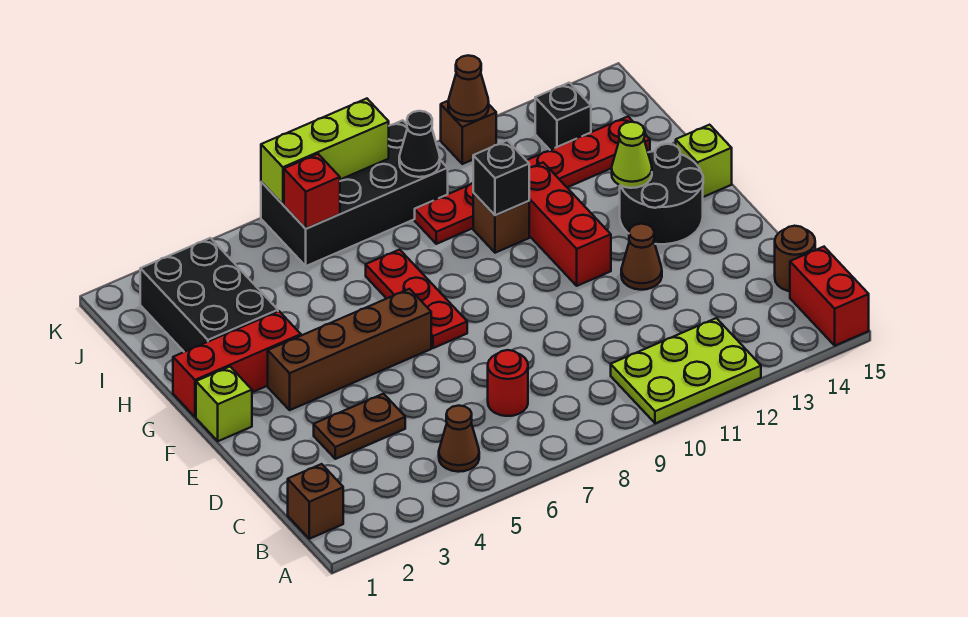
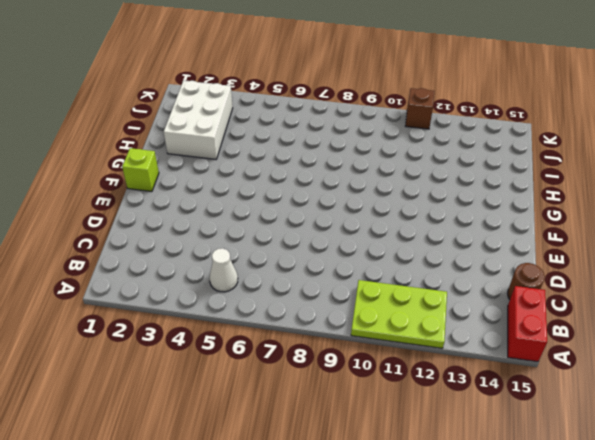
white cone B5 level 1 -> brown cone B5 level 1
white brick H2:J3 level 1 -> black brick H2:J3 level 1
none -> brown brick B1 level 1
none -> red round brick C7 level 1
none -> brown plate D3:D4 level 1

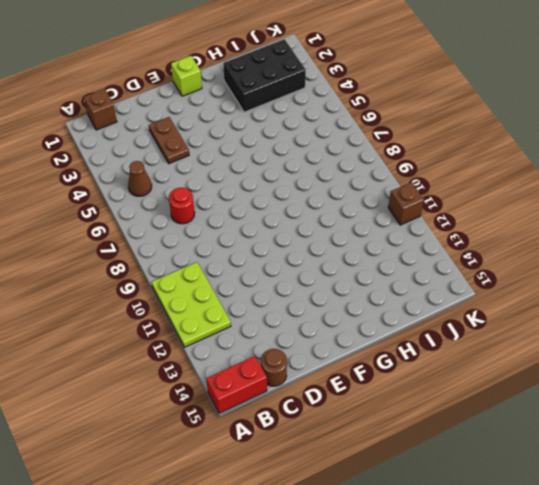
none -> brown cone E12 level 1
none -> brown brick F3:F6 level 1
none -> red plate F7:H7 level 1

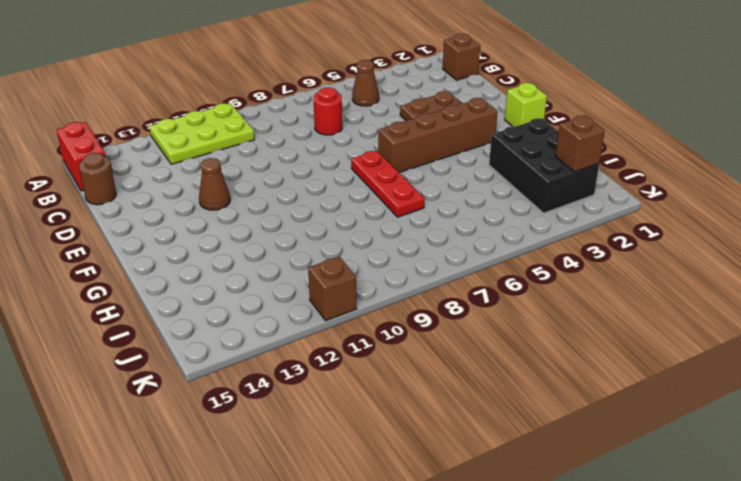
brown brick J2 level 2 -> brown brick H10 level 1
none -> red brick F11:H11 level 1
none -> black round brick F13:G14 level 1
none -> red brick G1:G3 level 1

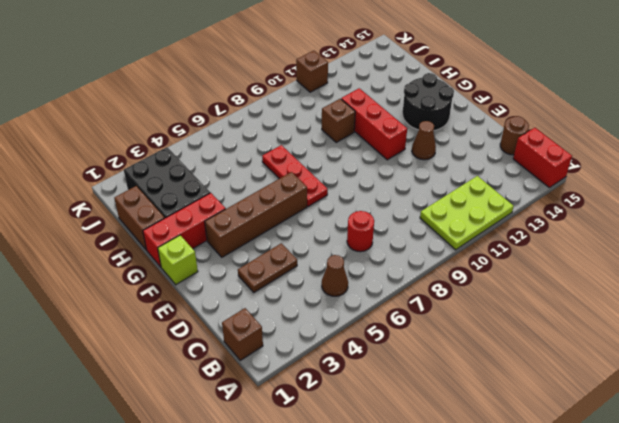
brown brick H1:I1 level 1 -> none
none -> lime brick G15 level 1
none -> red plate I9:I14 level 1
none -> black brick J6:K9 level 1

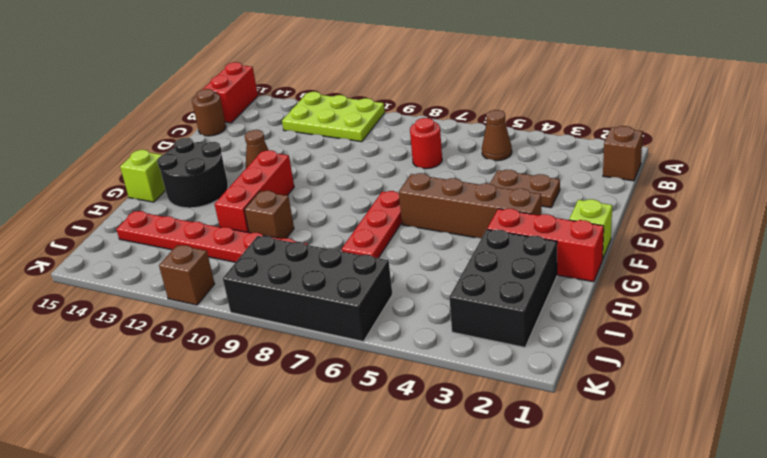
none -> black brick J13 level 1
none -> lime cone G13 level 2
none -> black brick H10 level 2

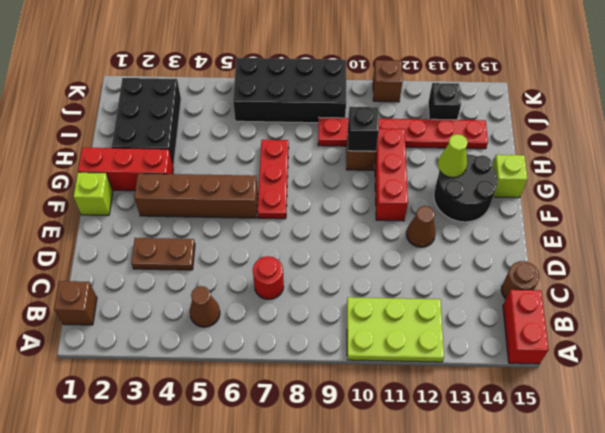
none -> red brick J6 level 2
none -> black cone J9 level 2
none -> lime brick K6:K8 level 2

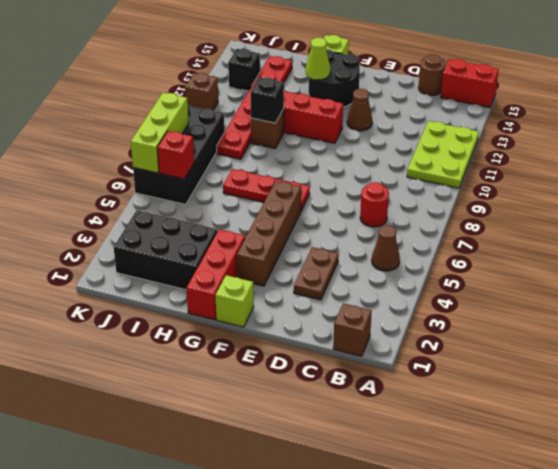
none -> black cone J9 level 2
none -> brown cone K11 level 2

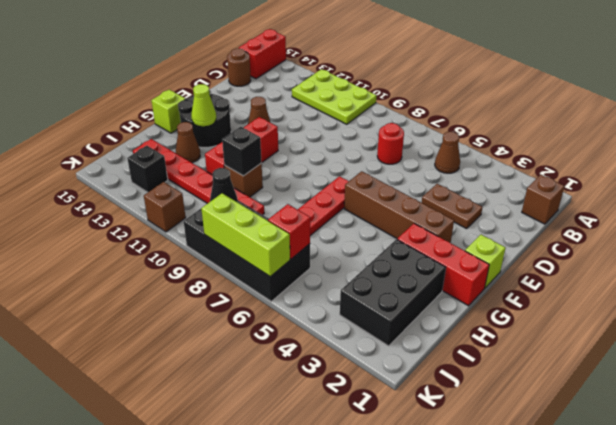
brown cone H13 level 1 -> brown cone K11 level 2

